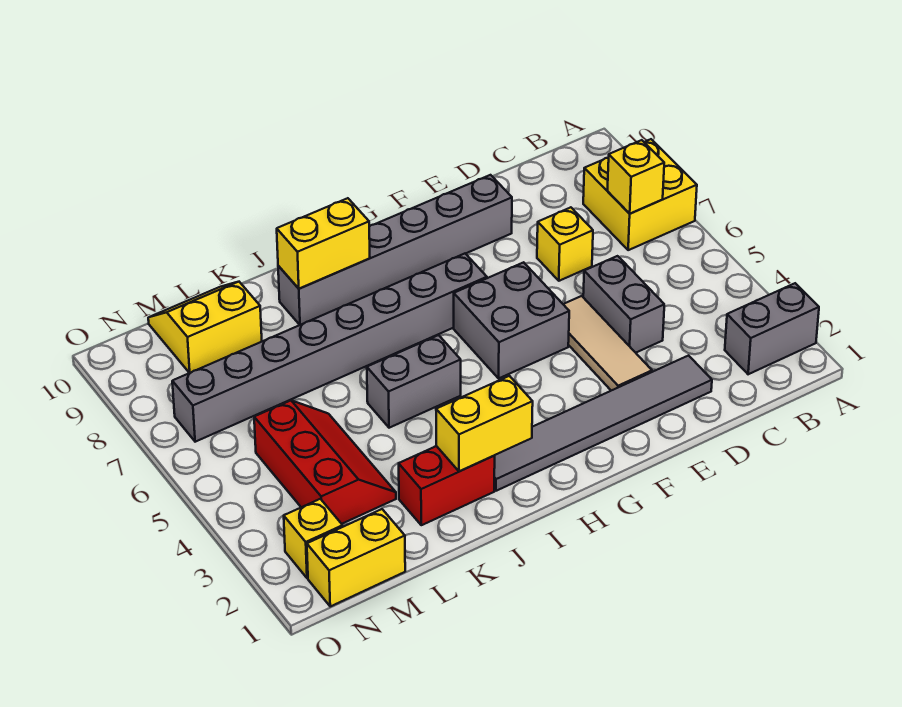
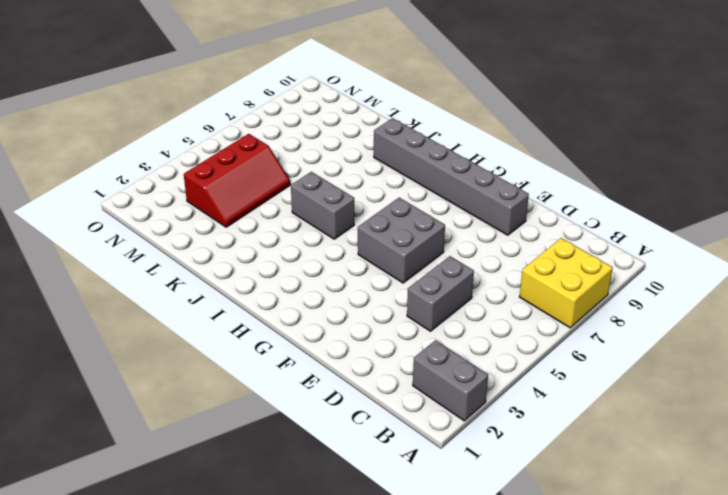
none -> grey tile D2:I2 level 1
none -> yellow brick D7 level 1
none -> tan tile E3:E5 level 1

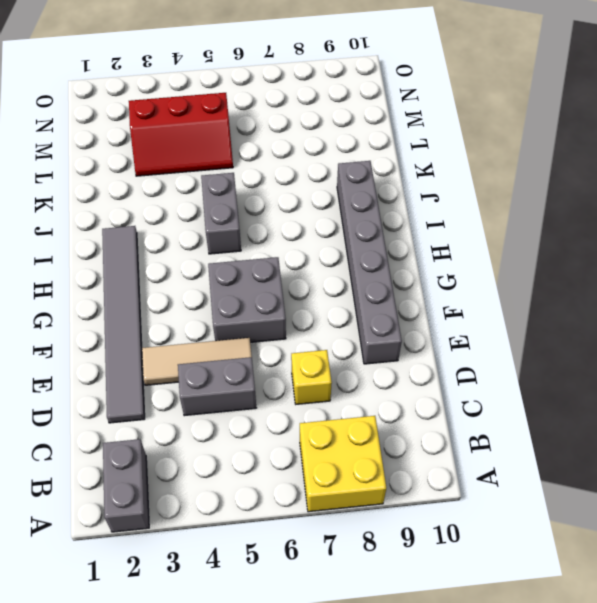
none -> grey brick G7:N7 level 1
none -> red brick J2:K2 level 1
none -> yellow slope L9:M10 level 1 top 9

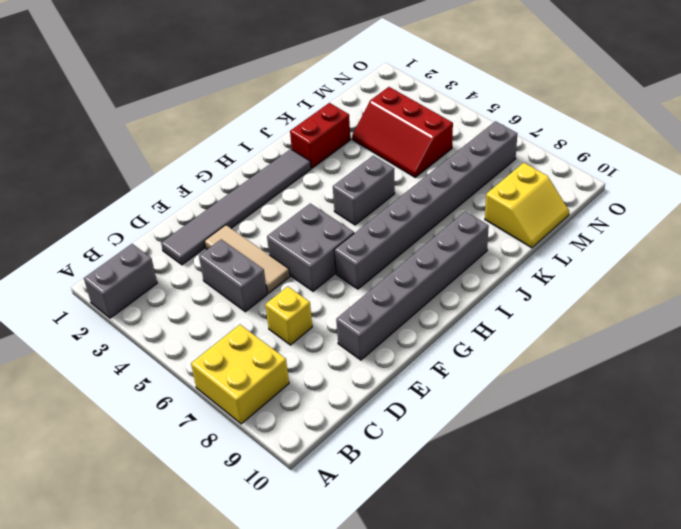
none -> yellow brick M1:N1 level 1
none -> yellow brick N2 level 1
none -> yellow brick B7 level 2

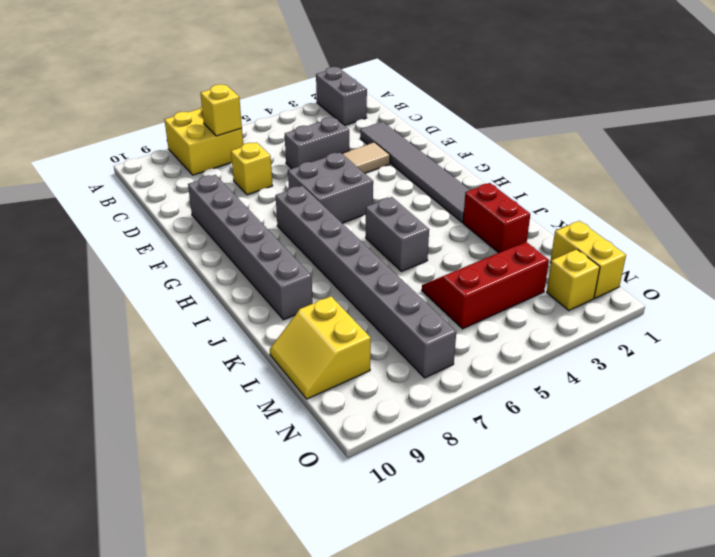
none -> yellow brick I2:J2 level 2
none -> yellow brick I9:J9 level 2

